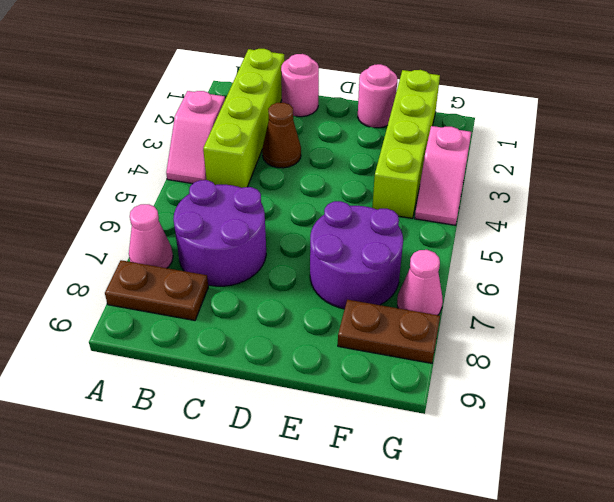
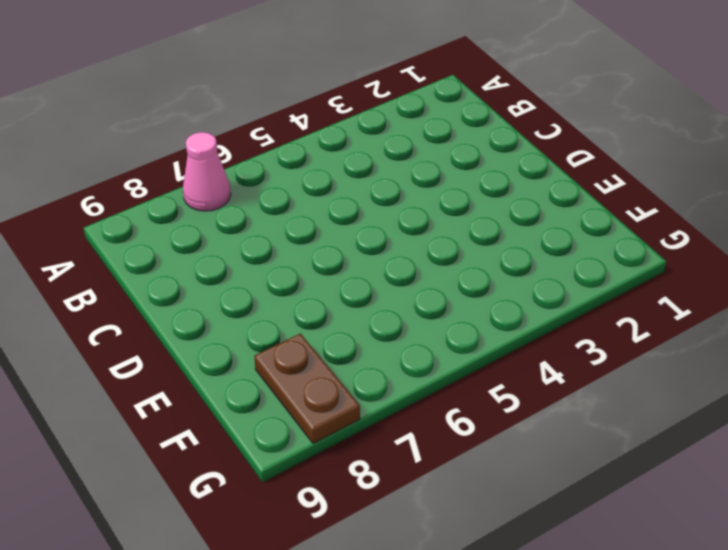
none -> pink slope A3:A4 level 1 top 3
none -> brown plate A8:B8 level 1
none -> lime brick B1:B4 level 1

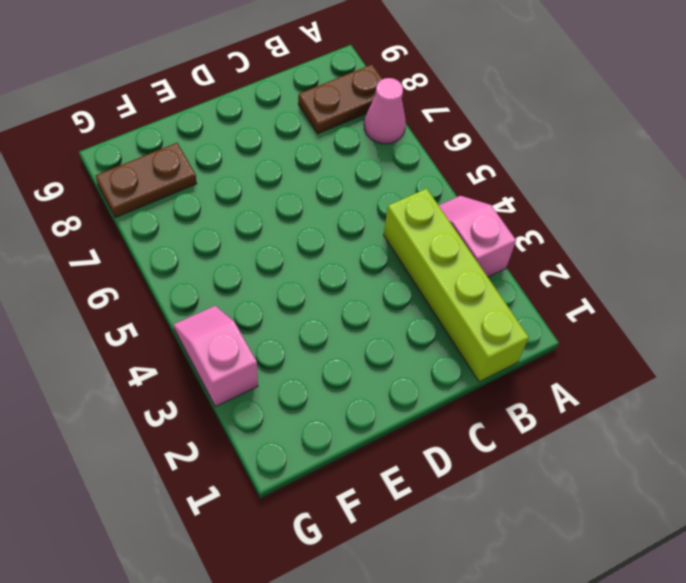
none -> purple round brick B6:C7 level 1
none -> pink round brick C1 level 1
none -> brown cone C3 level 1

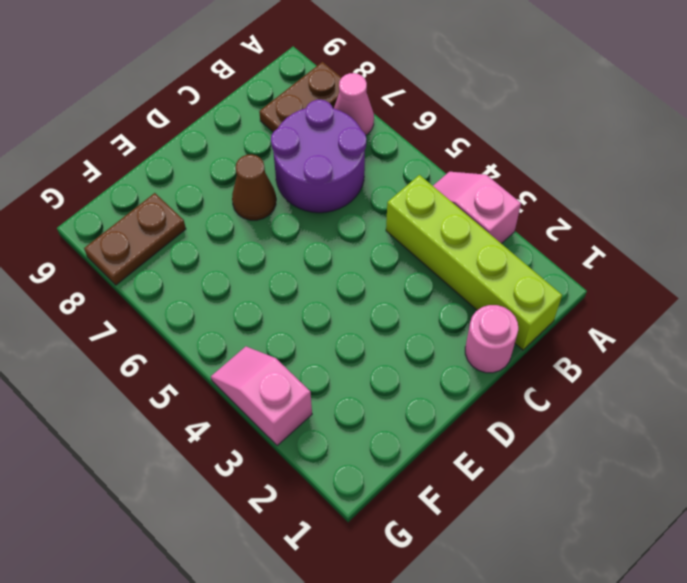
brown cone D7 level 1 -> brown cone C3 level 1
none -> pink round brick E1 level 1
none -> purple round brick E6:F7 level 1
none -> lime brick F1:F4 level 1

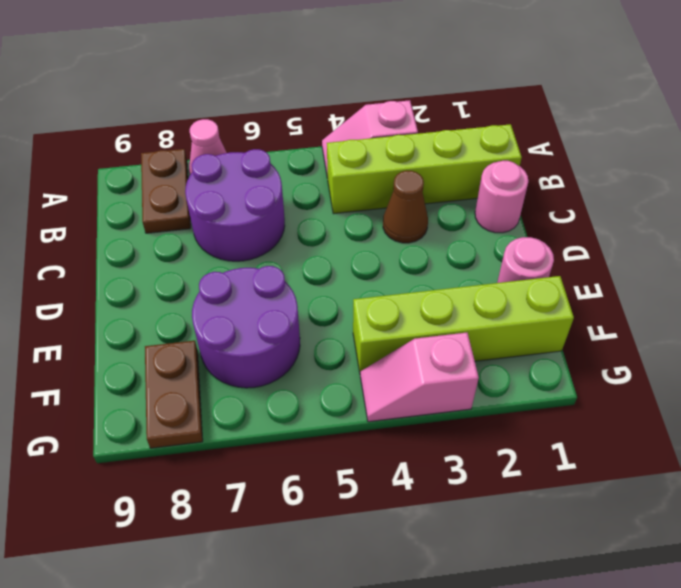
none -> pink cone G7 level 1

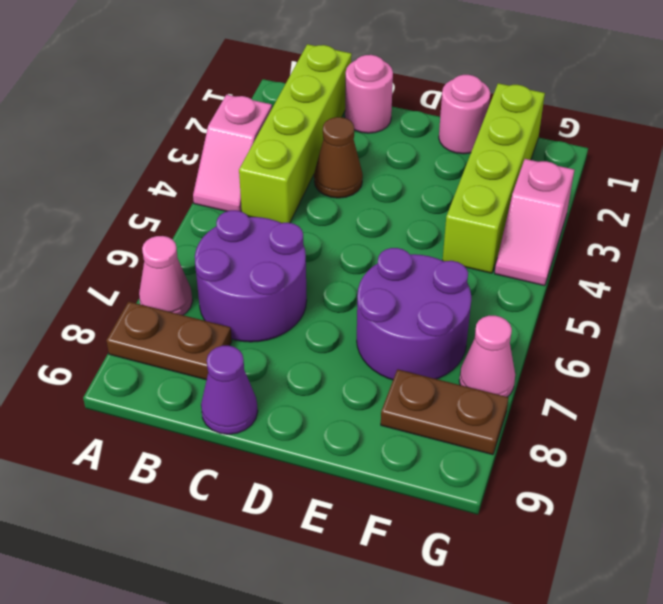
purple cone C9 level 1 -> none

